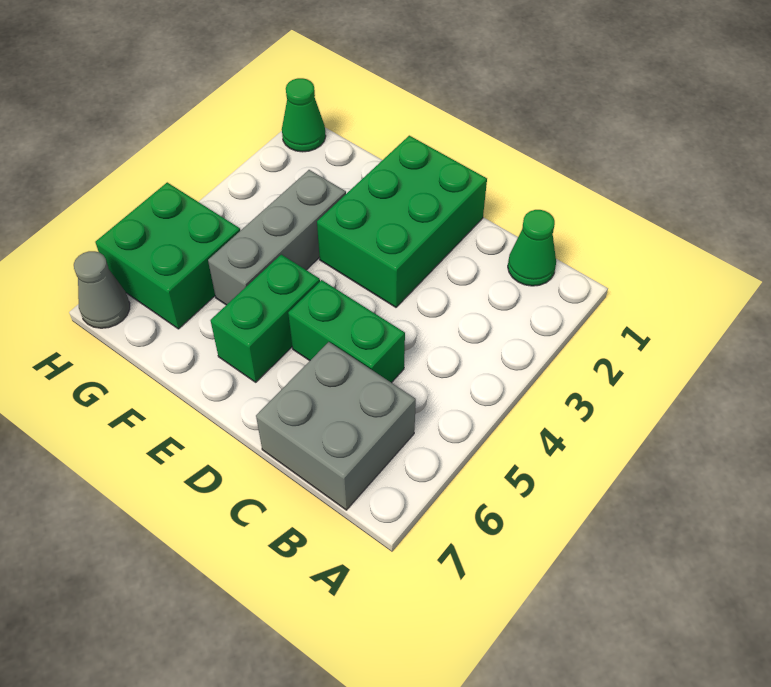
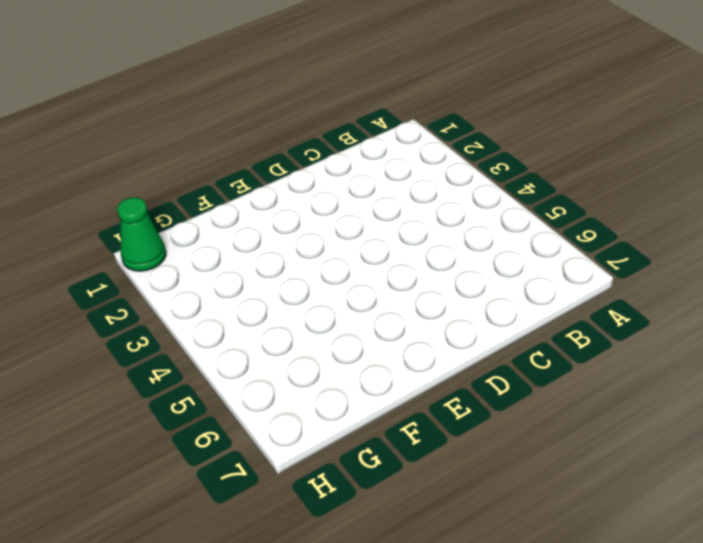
none -> green cone B1 level 1
none -> grey brick B6:C7 level 1

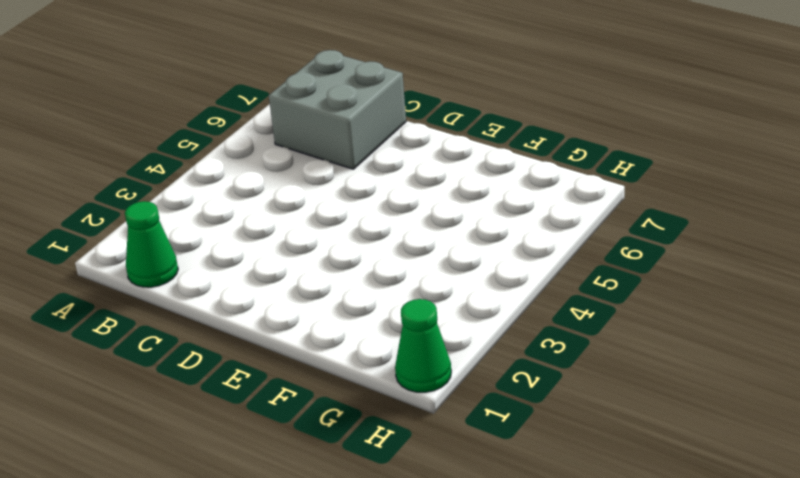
none -> green brick C5:D5 level 1
none -> green brick D1:E3 level 1

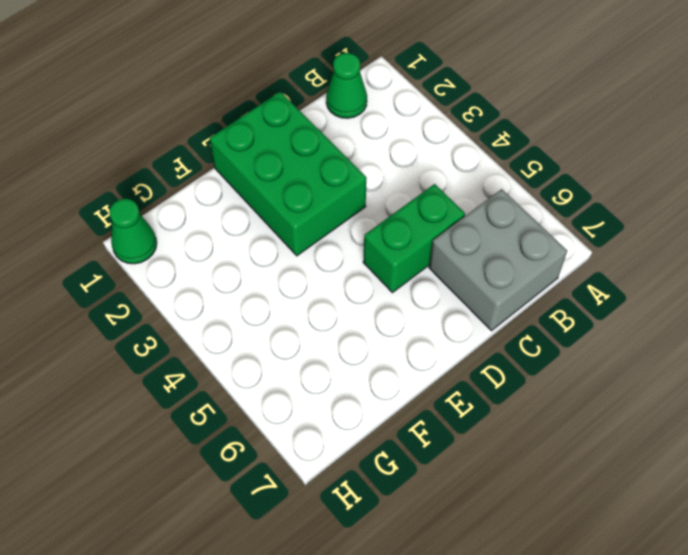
none -> green brick E5:E6 level 1
none -> grey brick F3:F5 level 1

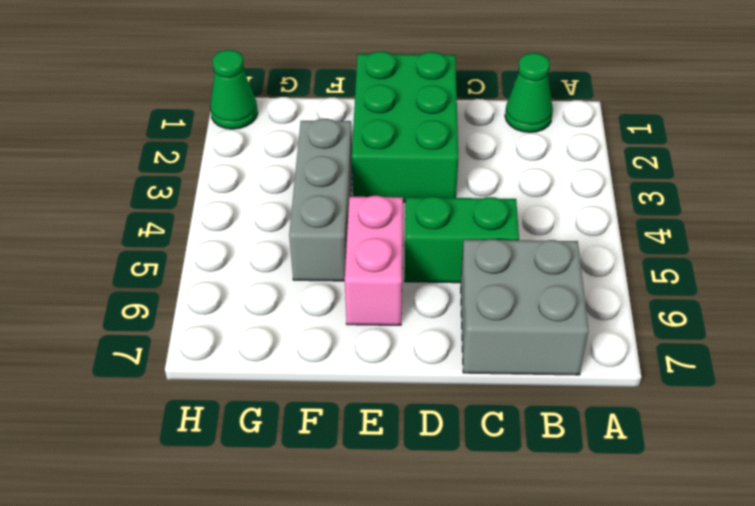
pink brick E5:E6 level 1 -> green brick E5:E6 level 1
none -> green brick G5:H6 level 1
none -> grey cone H7 level 1

